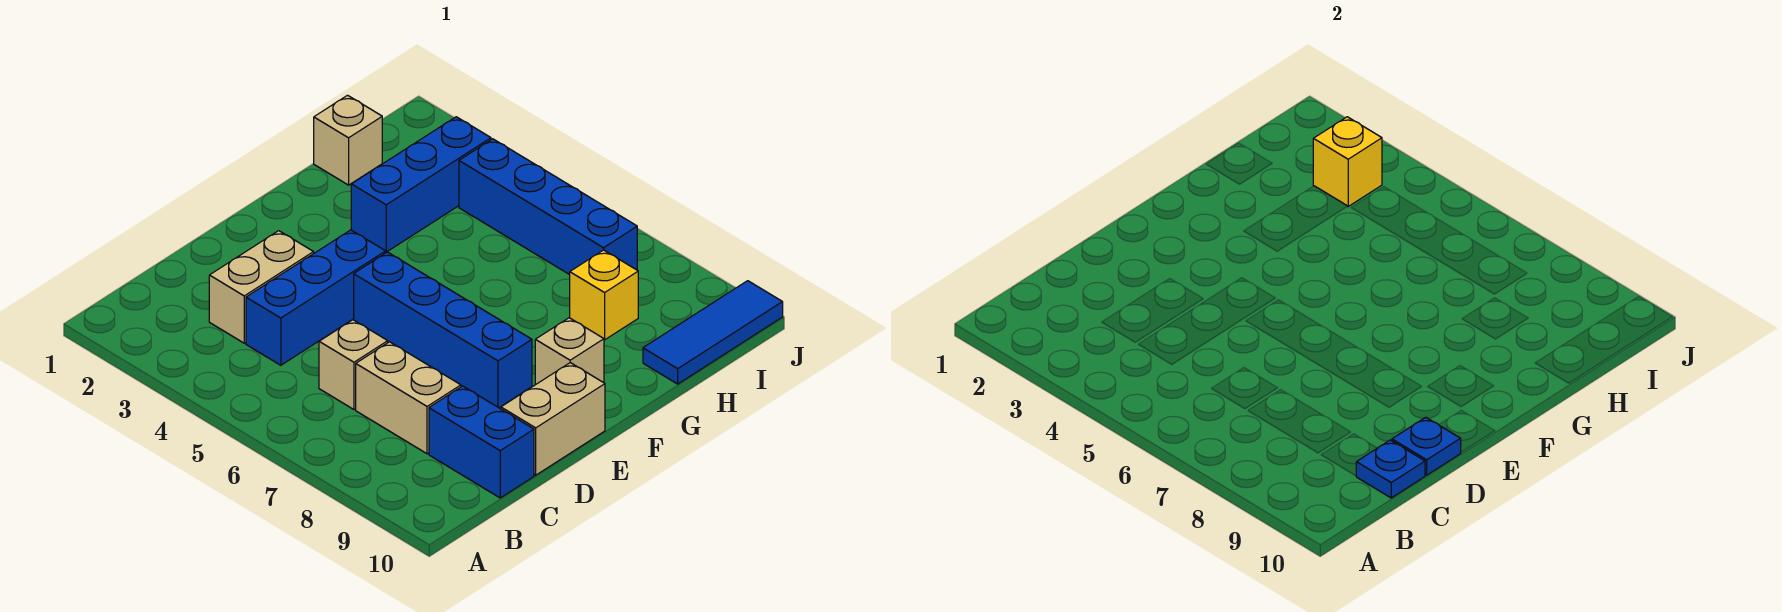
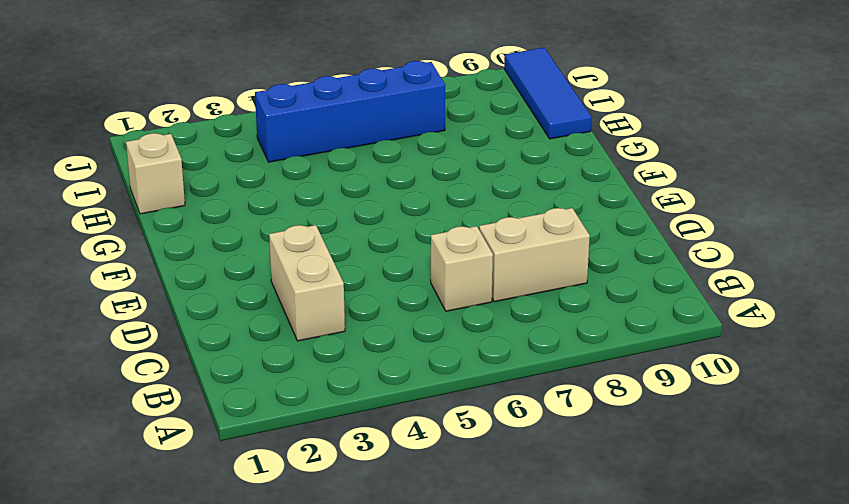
none -> blue brick C4:E4 level 1
none -> blue brick C9:C10 level 1
none -> tan brick D10:E10 level 1

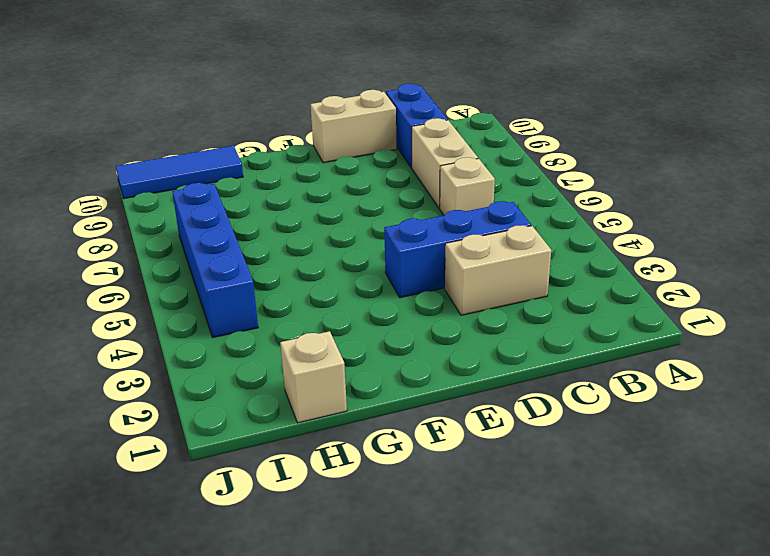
none -> blue brick E5:E8 level 1
none -> tan brick F9 level 1
none -> blue brick G3:I3 level 1

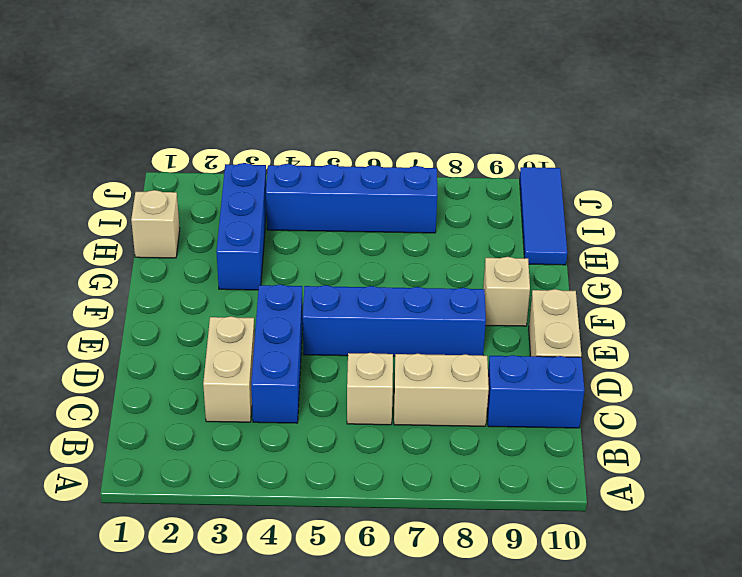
none -> yellow brick H8 level 1
none -> blue plate C10 level 2
none -> blue plate D10 level 2

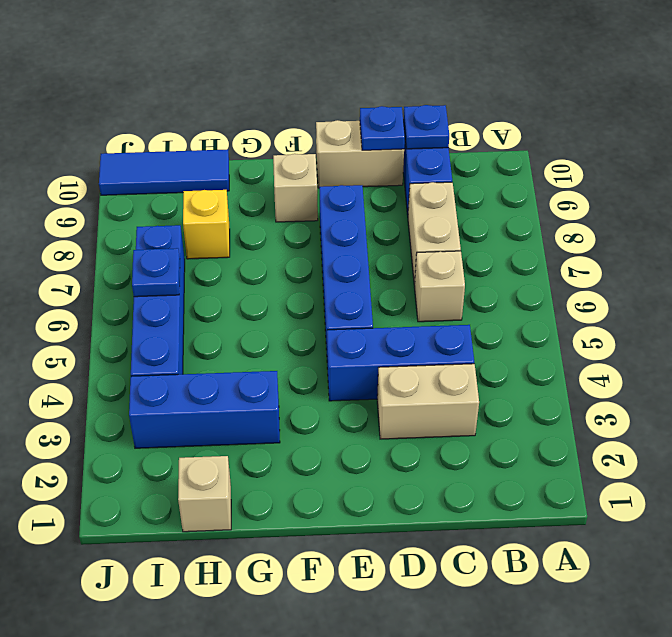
blue plate I6 level 2 -> none
none -> yellow brick I3 level 2

